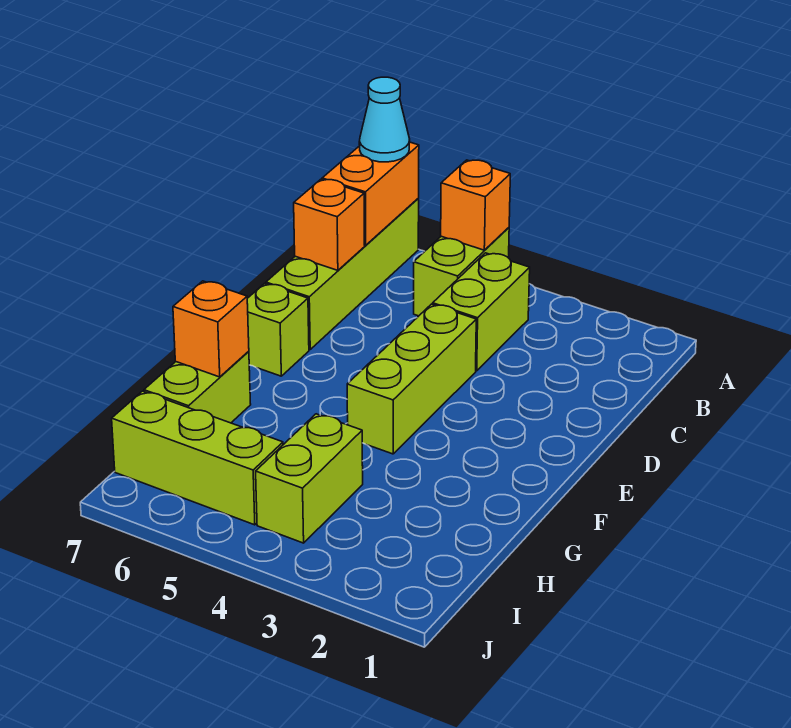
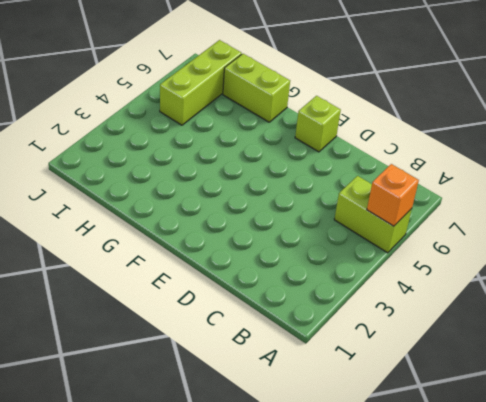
none -> lime brick A7:D7 level 1
none -> lime brick B4:C4 level 1
none -> lime brick D4:F4 level 1

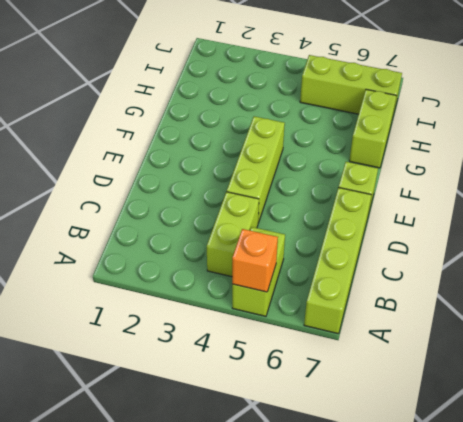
none -> lime brick H4:I4 level 1
none -> orange brick A7:B7 level 2
none -> orange brick C7 level 2

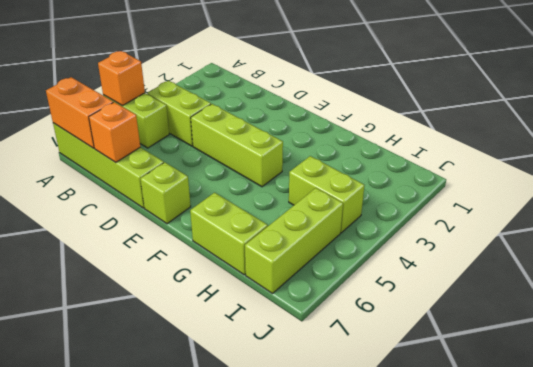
none -> orange brick G7 level 2
none -> cyan cone A7 level 3

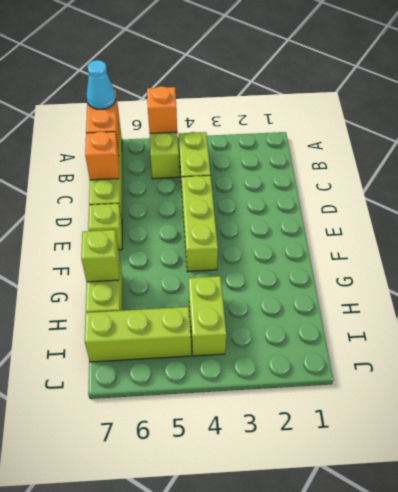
lime brick G7 level 2 -> orange brick G7 level 2

